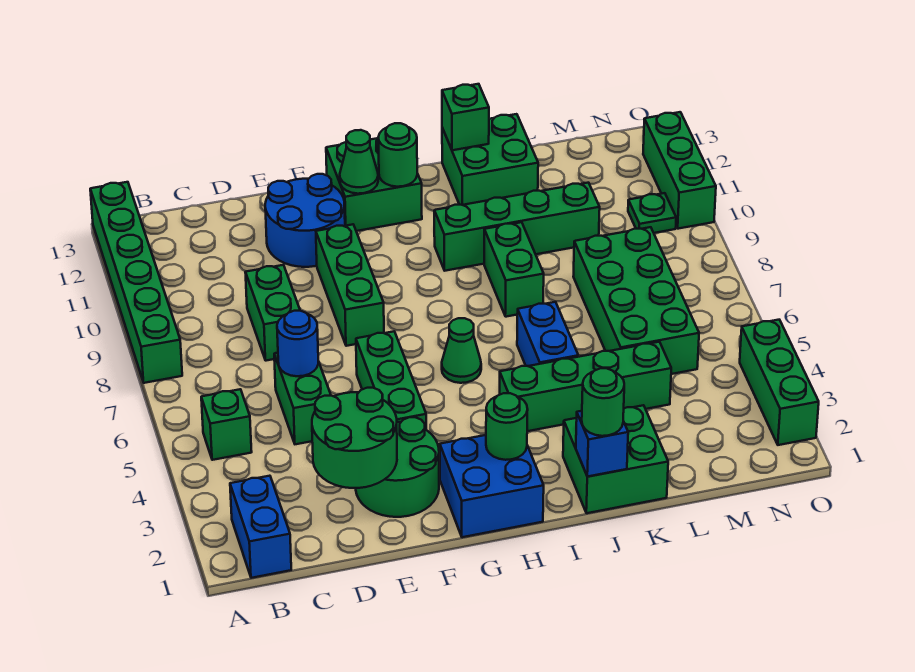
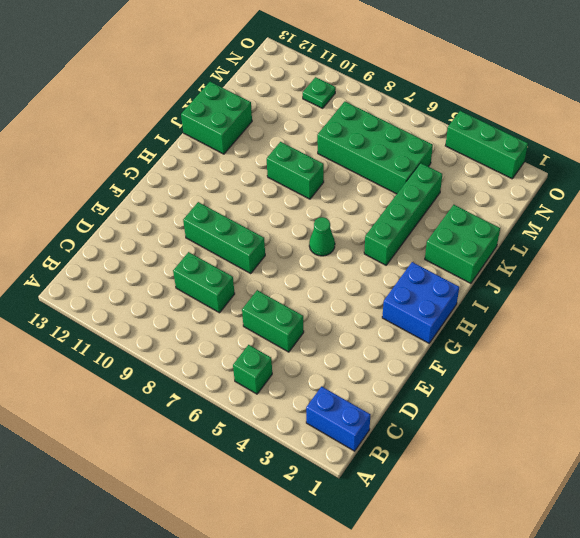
none -> green brick A8:A13 level 1
none -> green round brick E2:F3 level 1
none -> blue round brick E11:F12 level 1
none -> green brick F4:F6 level 1

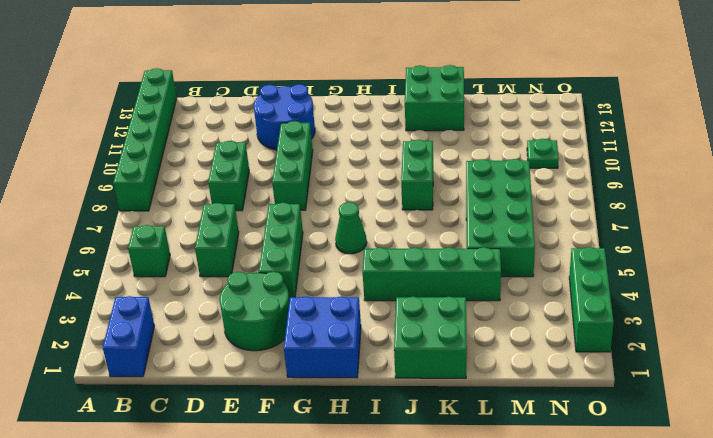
none -> green brick G12:H13 level 1
none -> green brick I10:L10 level 1
none -> blue brick J5:J6 level 1
none -> green brick O10:O12 level 1

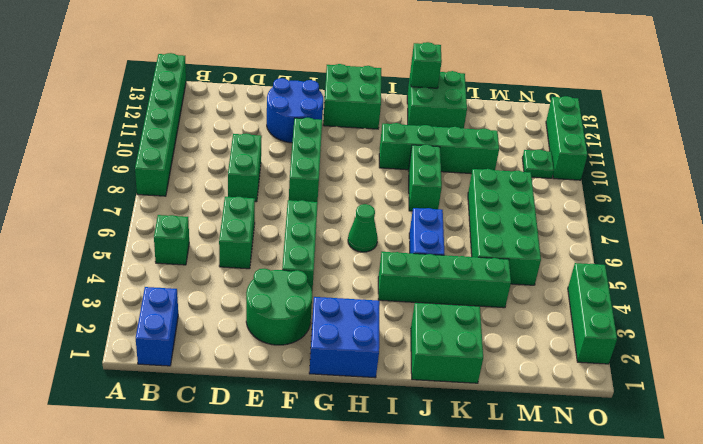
none -> green round brick D2:E3 level 2
none -> blue round brick D6 level 2
none -> green cone G12 level 2
none -> green round brick H2 level 2

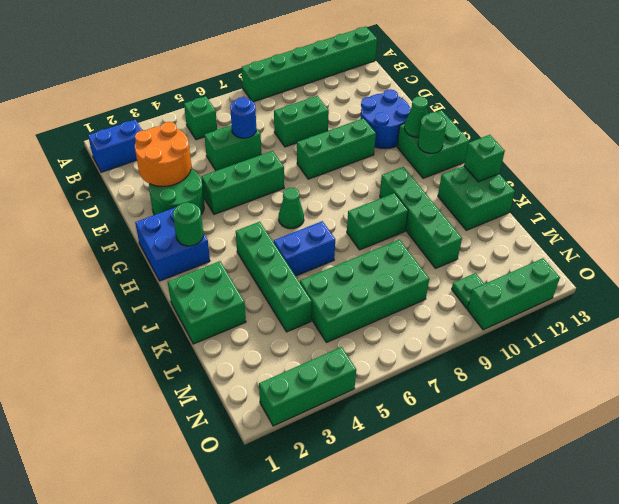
orange round brick D2:E3 level 2 -> green round brick D2:E3 level 2
none -> blue brick J1 level 2
none -> green round brick J1 level 3

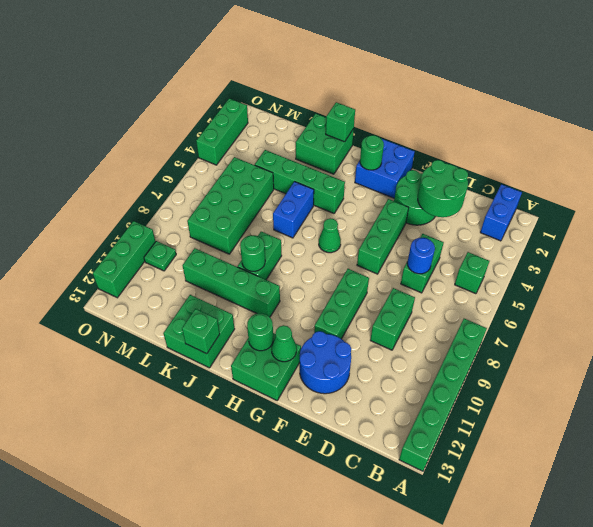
green brick J1 level 2 -> blue brick J1 level 2
green round brick J9 level 2 -> green round brick J1 level 3

